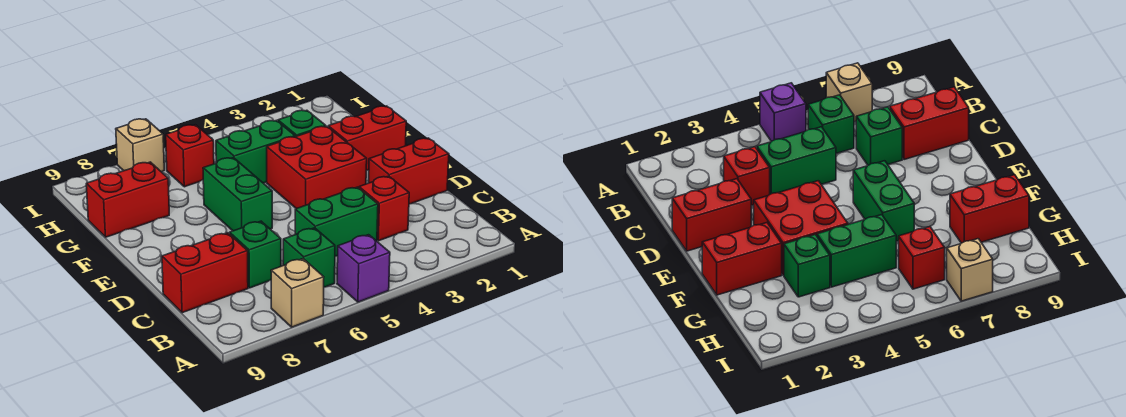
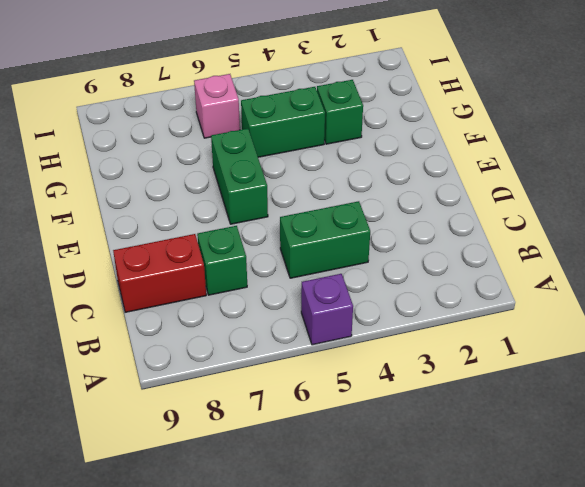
pink brick H6 level 1 -> red brick H6 level 1
none -> tan brick A7 level 1
none -> green brick B6 level 1
none -> red brick C3 level 1

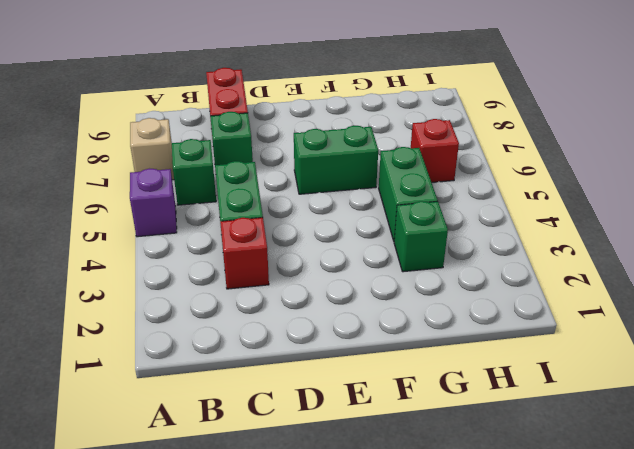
none -> red brick D1:D2 level 1
none -> red brick E3:F4 level 1
none -> red brick F1:F2 level 1

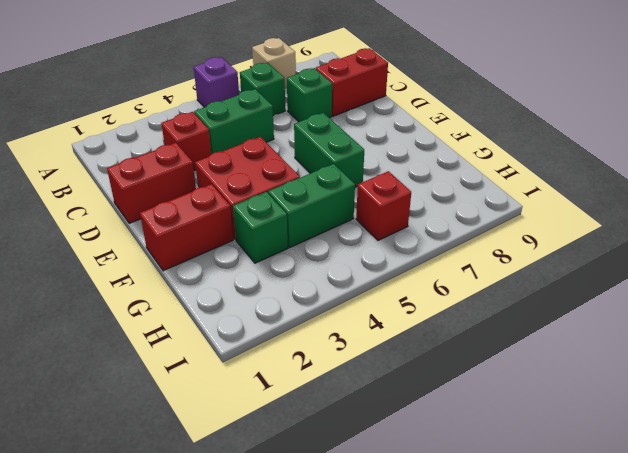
none -> red brick G8:G9 level 1
none -> tan brick I7 level 1

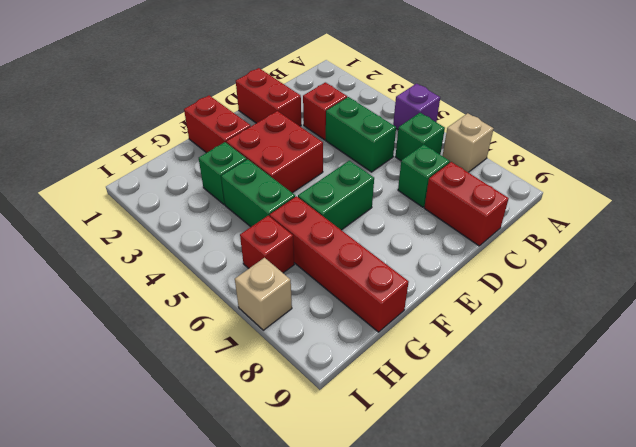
red brick G6:G9 level 1 -> red brick G8:G9 level 1

